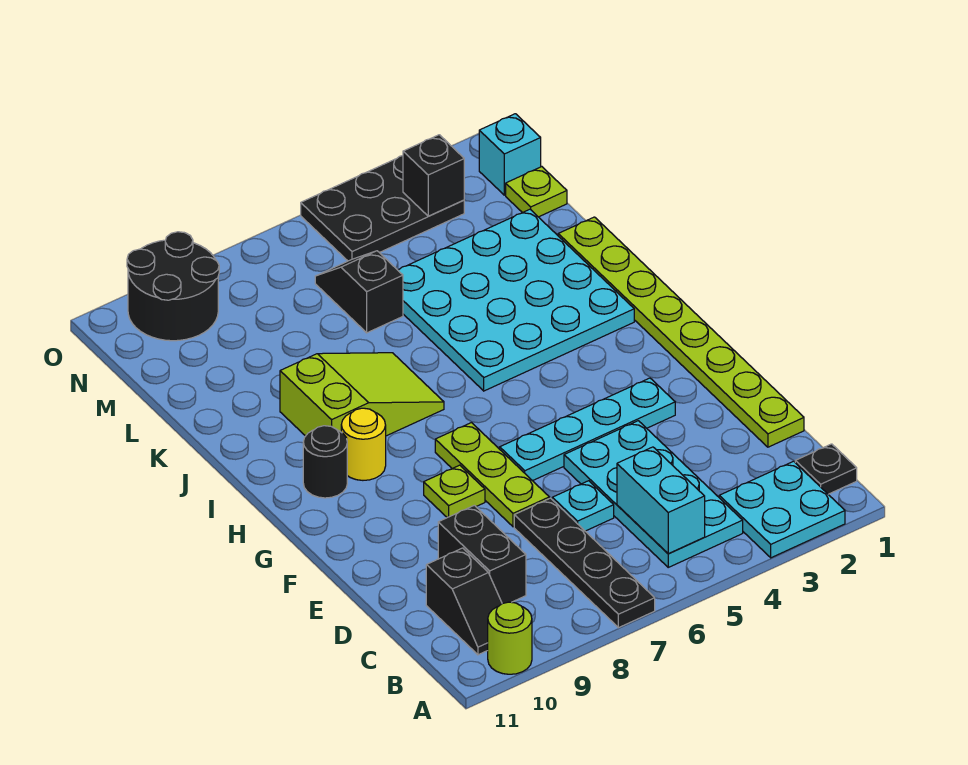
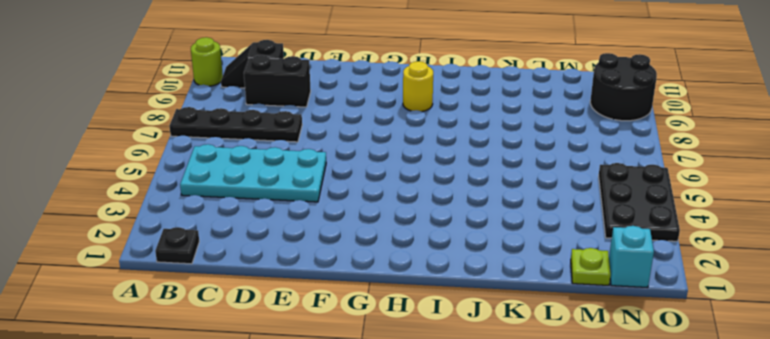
none -> cyan plate A2:B3 level 1
none -> lime plate D1:K1 level 1
none -> cyan plate D6 level 1

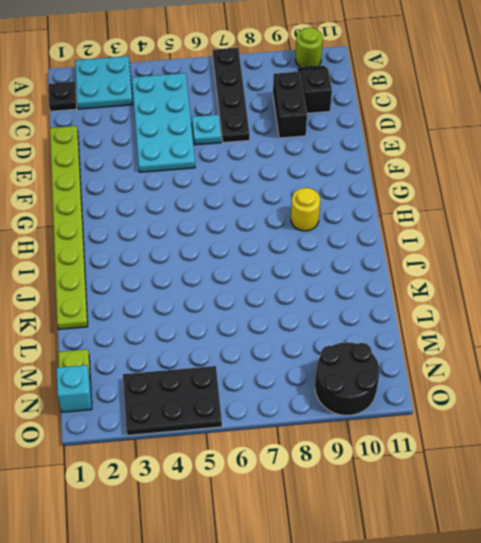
none -> lime plate E7:G7 level 1
none -> cyan plate F3:F6 level 1
none -> lime plate F8 level 1

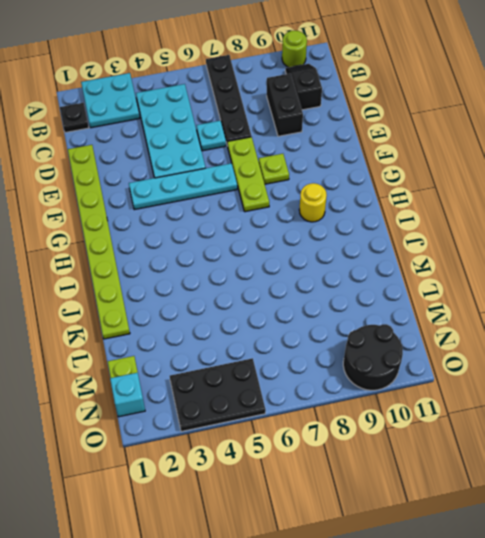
none -> black round brick H10 level 1
none -> cyan plate I2:L5 level 1
none -> lime slope I7:J9 level 1 top 9

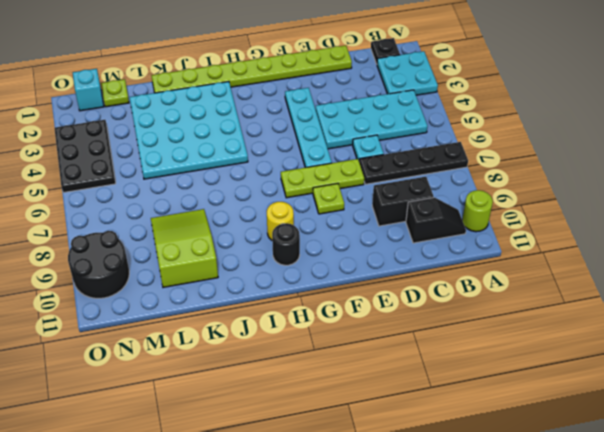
lime slope K8:L10 level 1 top 10 -> lime slope I7:J9 level 1 top 9
none -> black slope L6:M6 level 1 top L
none -> cyan brick B5:C5 level 2
none -> black brick N3 level 2

